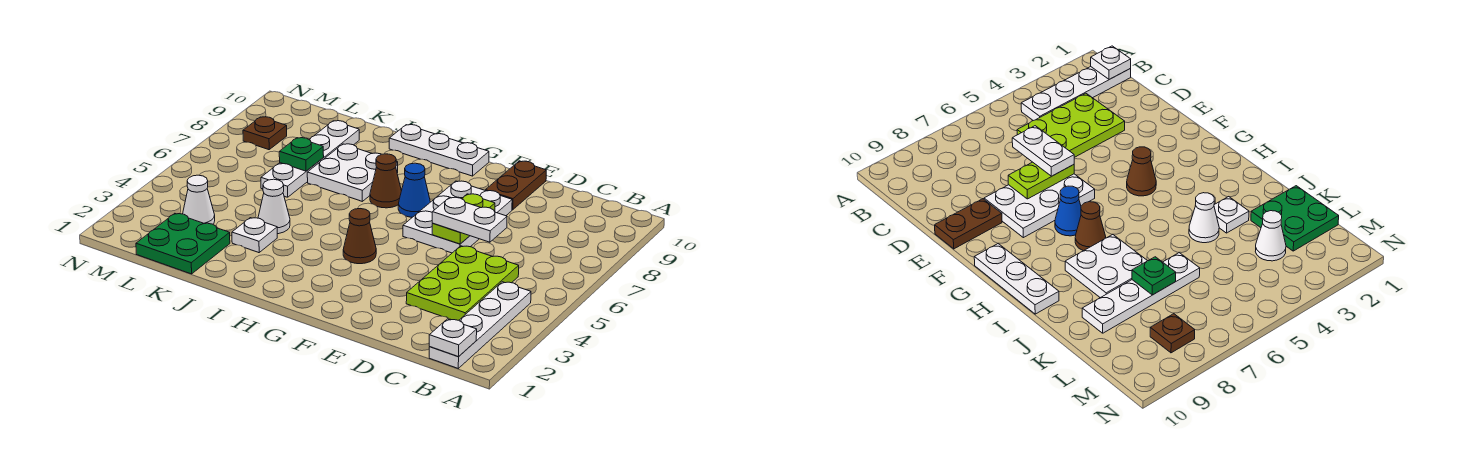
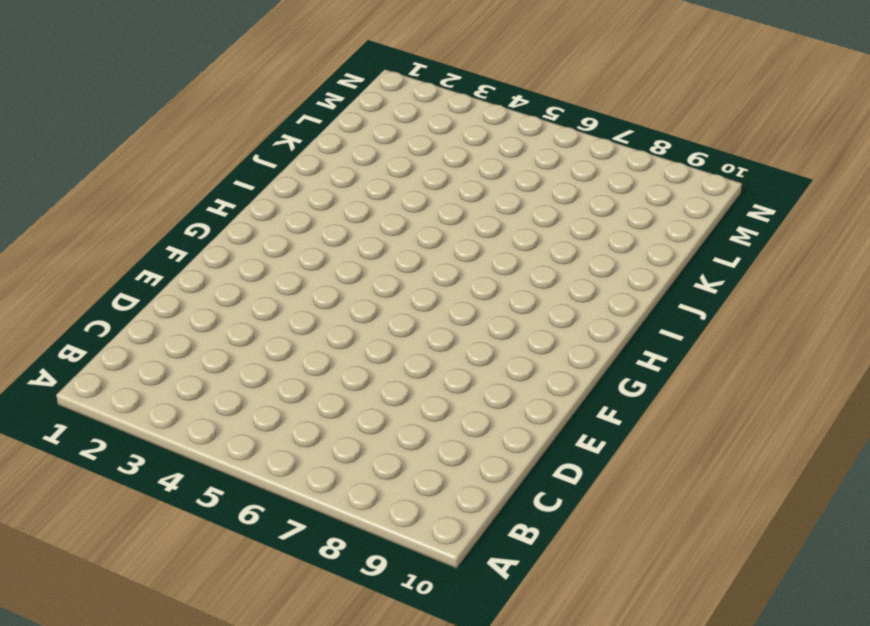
none -> white plate B1:B4 level 1
none -> lime plate C3:D5 level 1
none -> white plate E6:F8 level 1

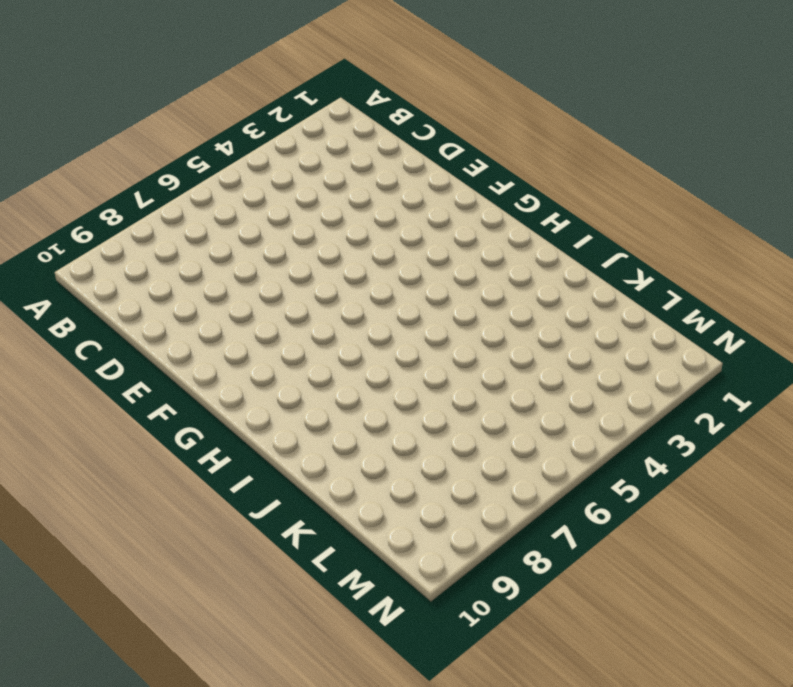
none -> white plate B1:B4 level 1
none -> lime plate C3:D5 level 1
none -> white plate E6:F8 level 1

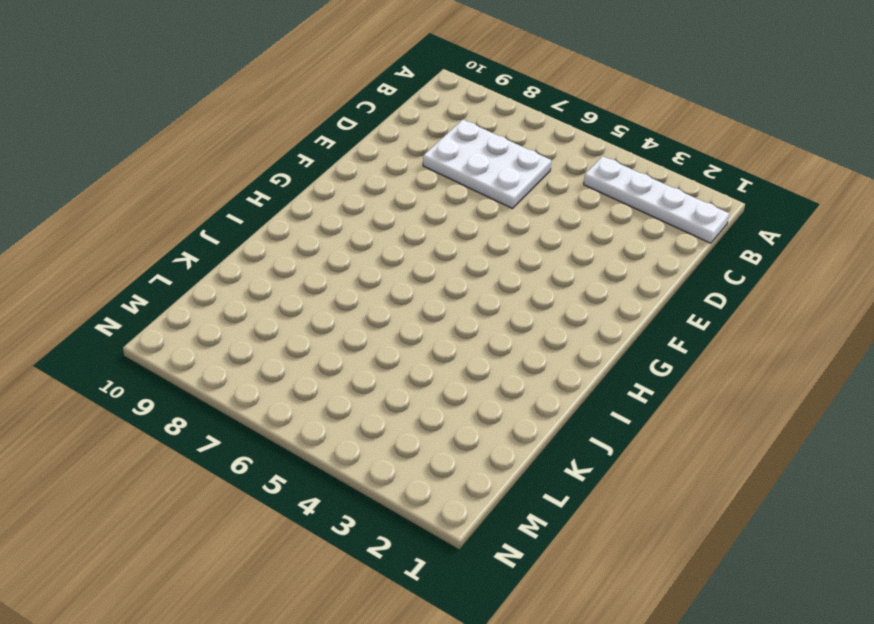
white plate C6:D8 level 1 -> white plate E6:F8 level 1
none -> lime plate C3:D5 level 1
none -> brown plate E9:E10 level 1
none -> brown cone G4 level 1

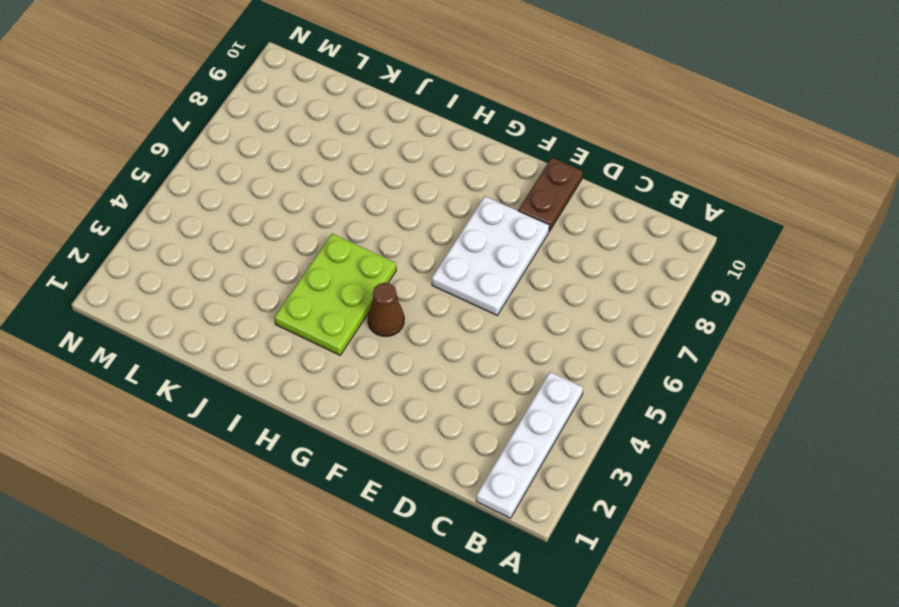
lime plate H3:I5 level 1 -> lime plate C3:D5 level 1
none -> blue cone G7 level 1
none -> white plate G10:I10 level 1
none -> brown cone H7 level 1

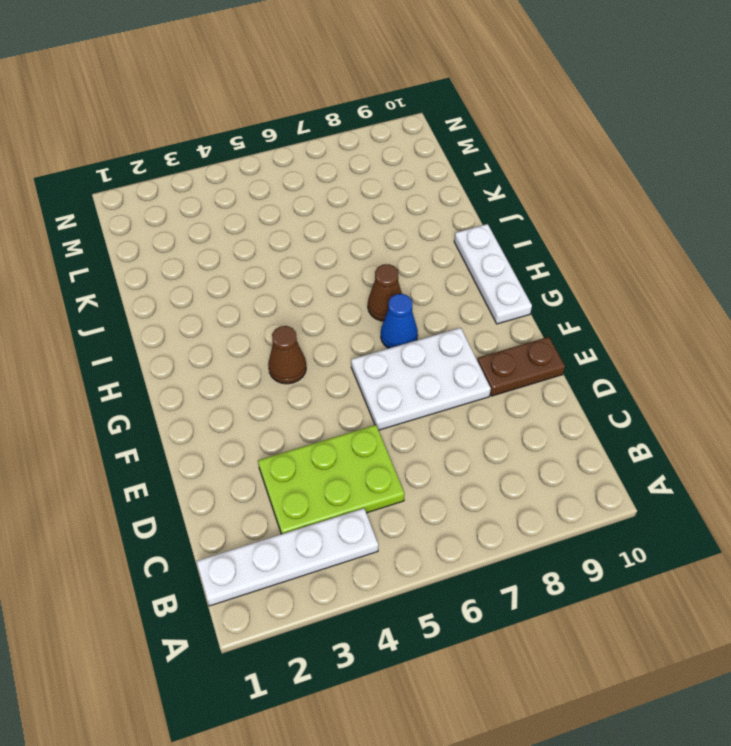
none -> white plate I7:J8 level 1
none -> white plate J3 level 1
none -> white cone J4 level 1

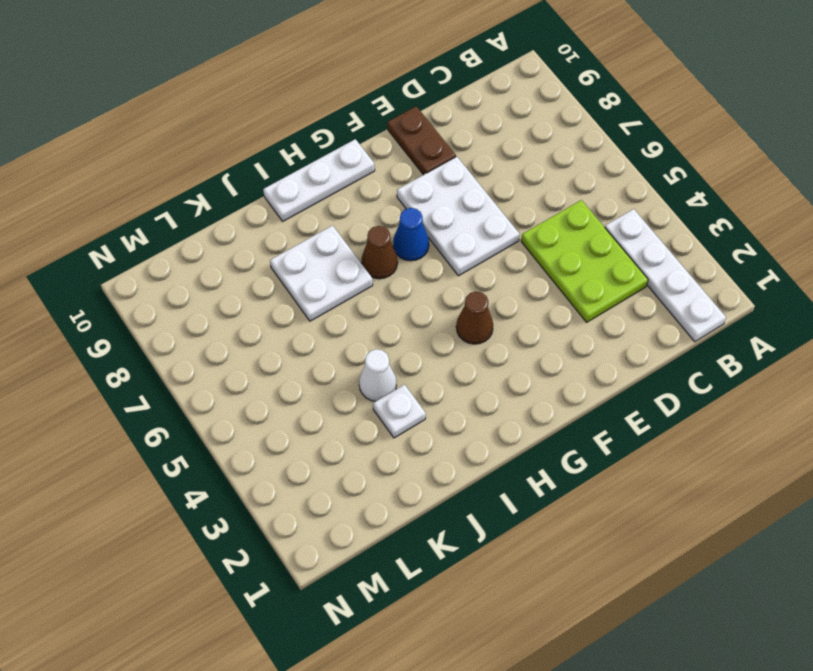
none -> green plate K1:L2 level 1
none -> white plate K6:K9 level 1
none -> white cone L3 level 1

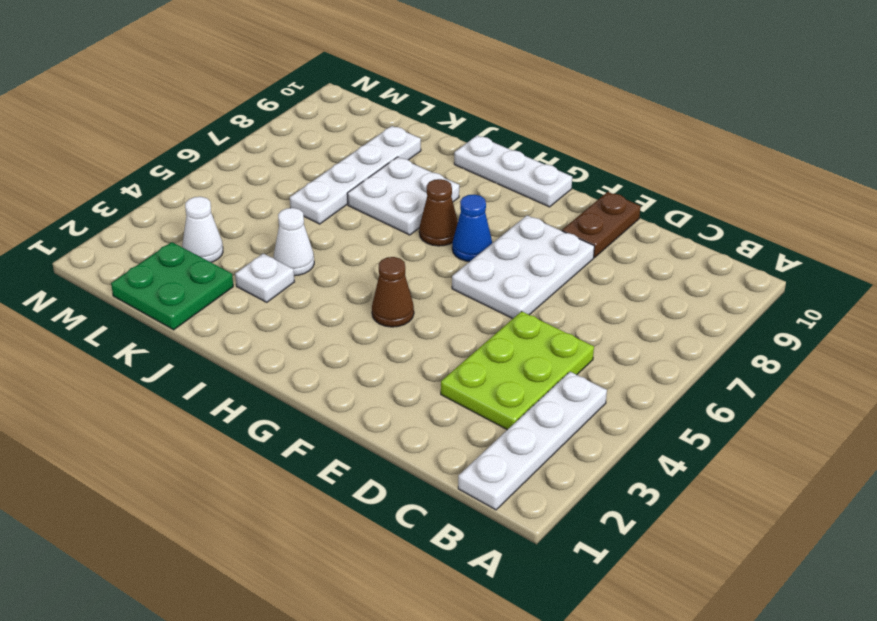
none -> brown plate M8 level 1
none -> white plate B1 level 2
none -> lime plate E6:E7 level 2

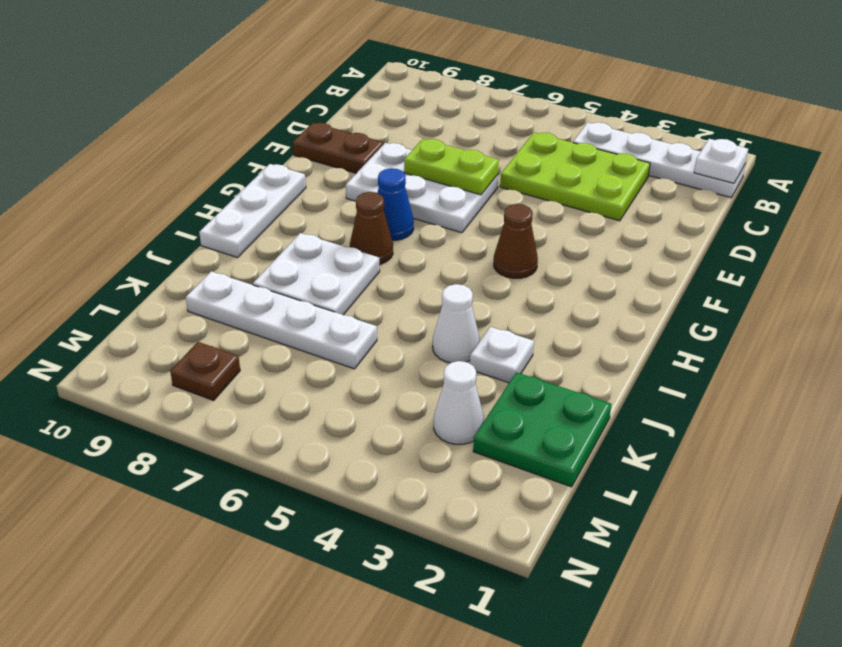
none -> green plate K7 level 2
none -> white plate D6:E6 level 3

